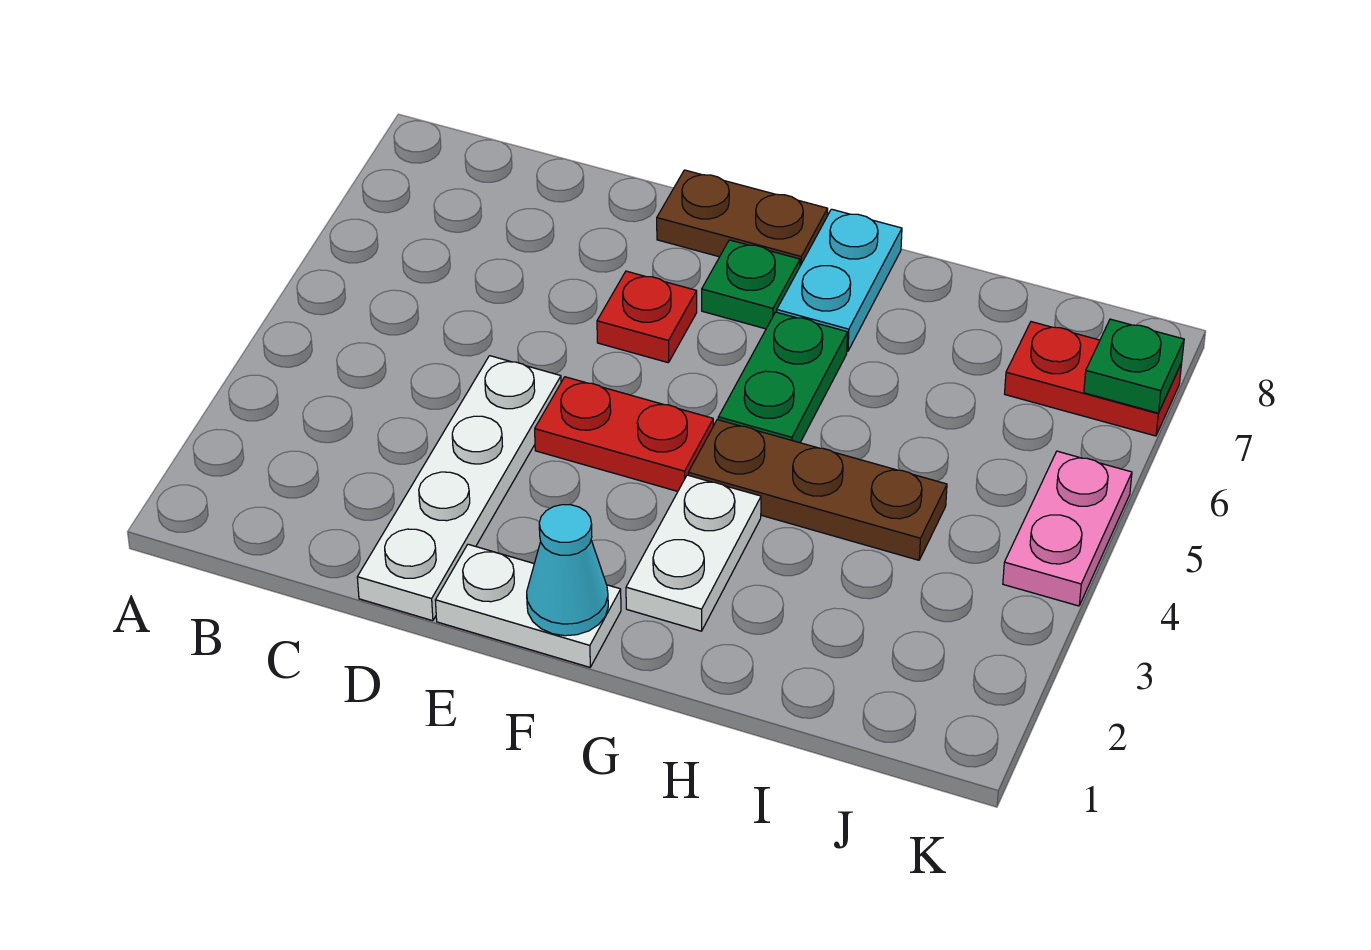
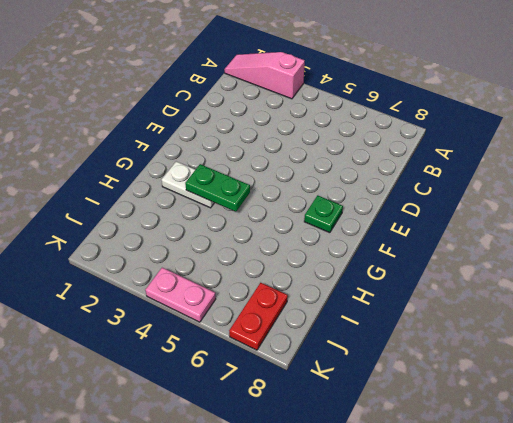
pink slope A1:A3 level 1 top 3 -> none
green plate G3:G4 level 2 -> green plate G5:G6 level 1
none -> white plate D1:D4 level 1
none -> white plate E1:F1 level 1
none -> red plate E4:F4 level 1

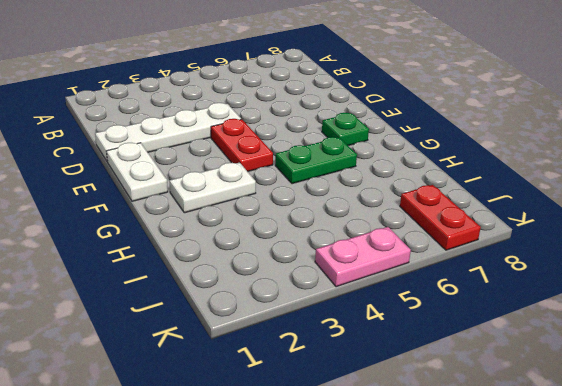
none -> red plate E6 level 1
none -> brown plate E8:F8 level 1
none -> brown plate G4:I4 level 1

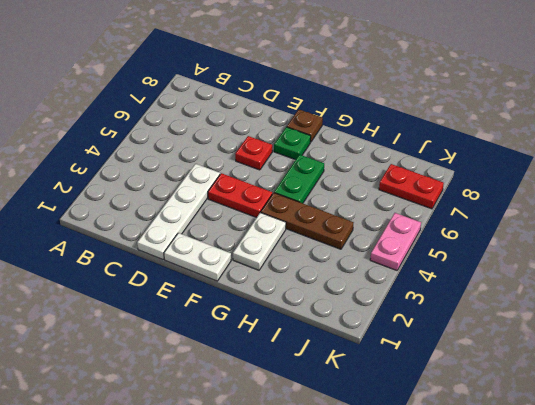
brown plate F8 level 1 -> brown plate E8:F8 level 1
none -> cyan plate G7:G8 level 1
none -> cyan cone F1 level 2
none -> green plate K7 level 2

